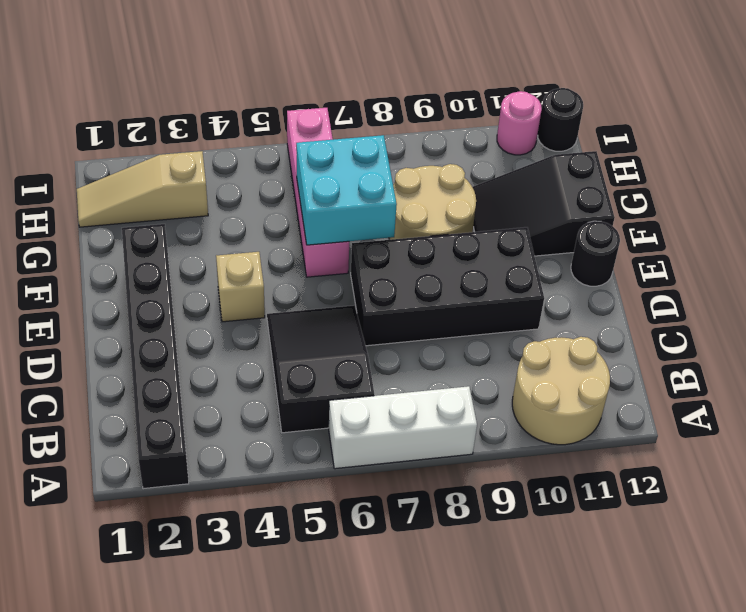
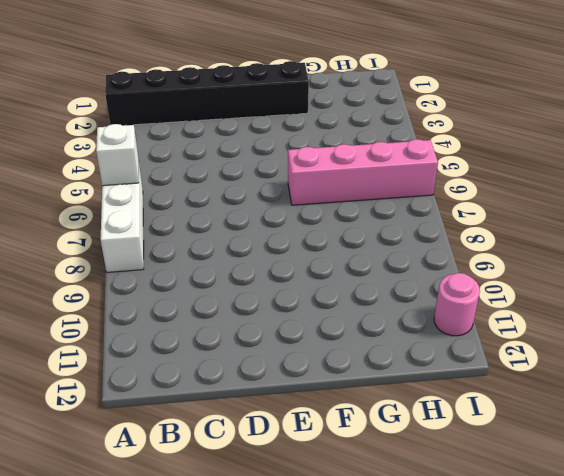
white brick A6 level 2 -> none
none -> tan round brick A10:B11 level 1
none -> black slope B5:D6 level 1 top B
none -> black brick D7:E10 level 1

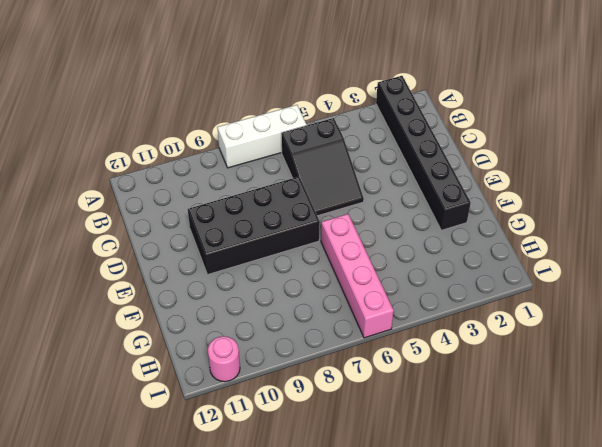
none -> tan round brick A10:B11 level 1
none -> tan brick E4 level 1
none -> black round brick E12 level 1

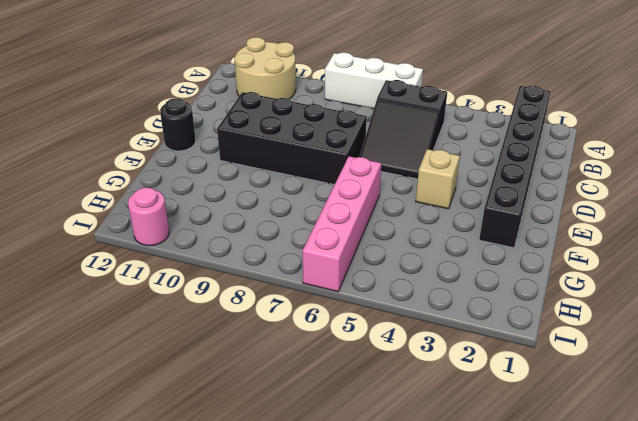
none -> tan round brick F8:G9 level 1
none -> black slope F10:G12 level 1 top 12
none -> tan slope H1:H3 level 1 top 3

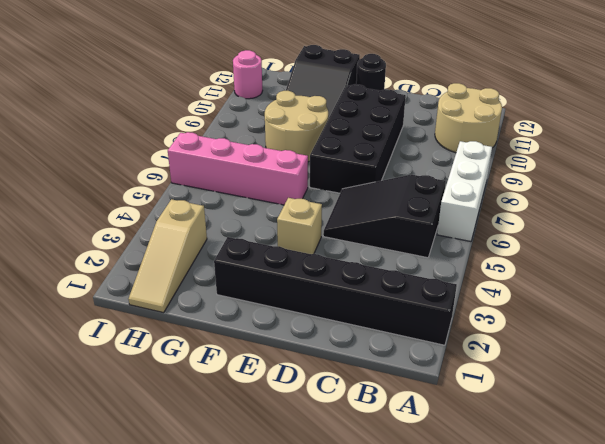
none -> black round brick I12 level 1
none -> cyan brick F6:G7 level 2

